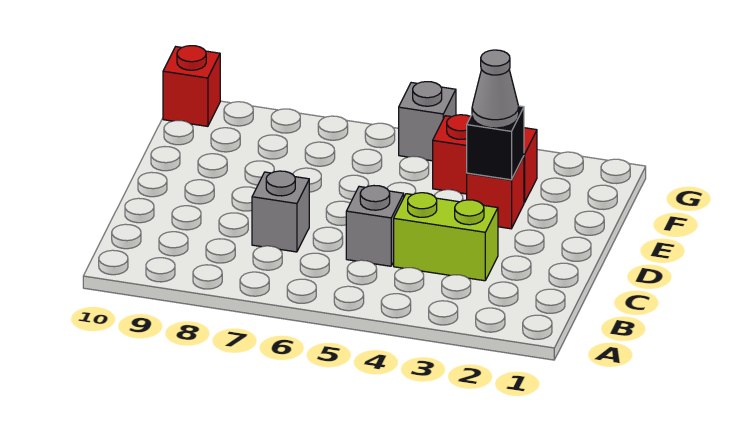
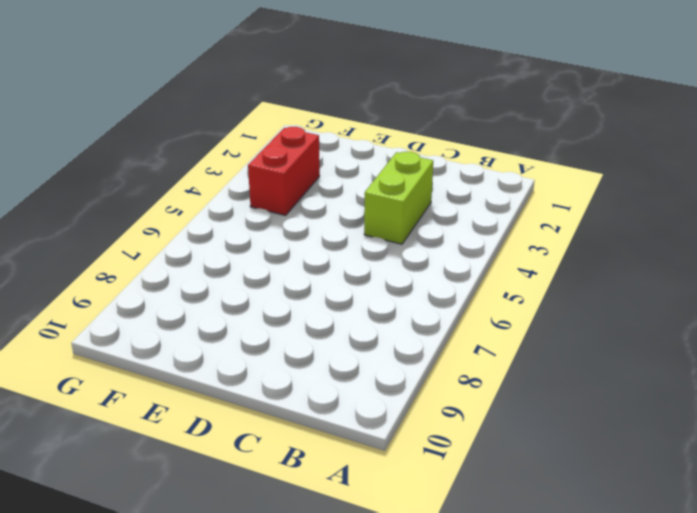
none -> grey brick C5 level 1
none -> grey brick C7 level 1

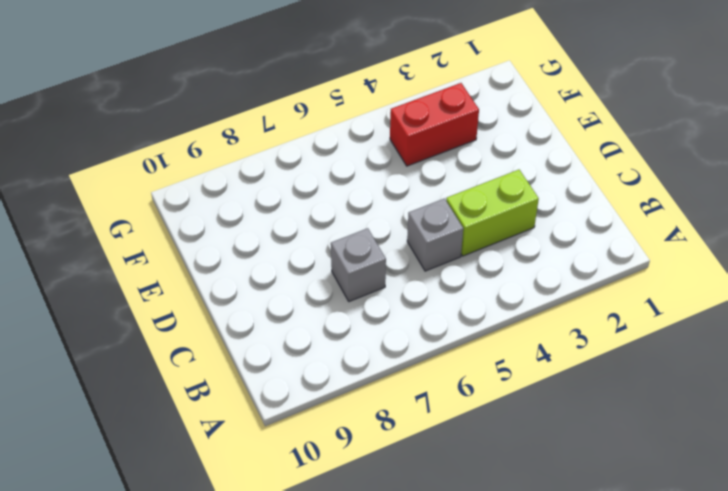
none -> red brick E3 level 1
none -> grey brick G5 level 1

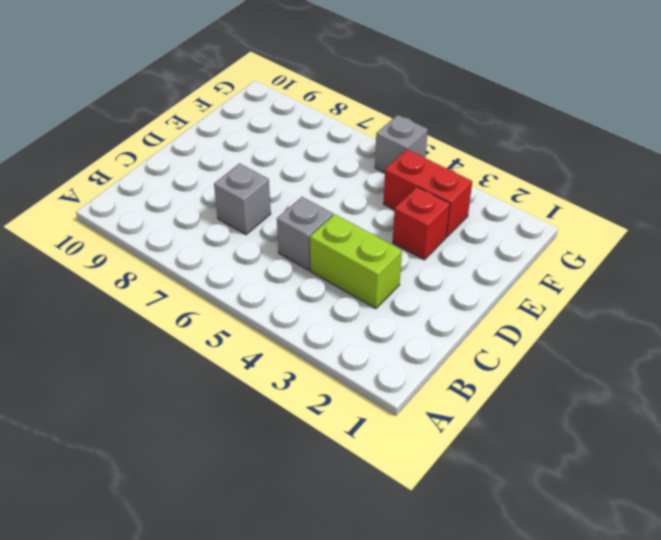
none -> red brick G10 level 1
none -> black brick E3 level 2

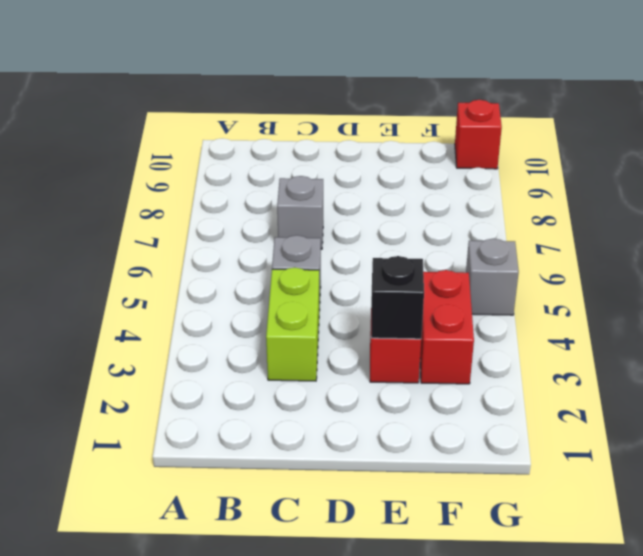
none -> grey cone E3 level 3

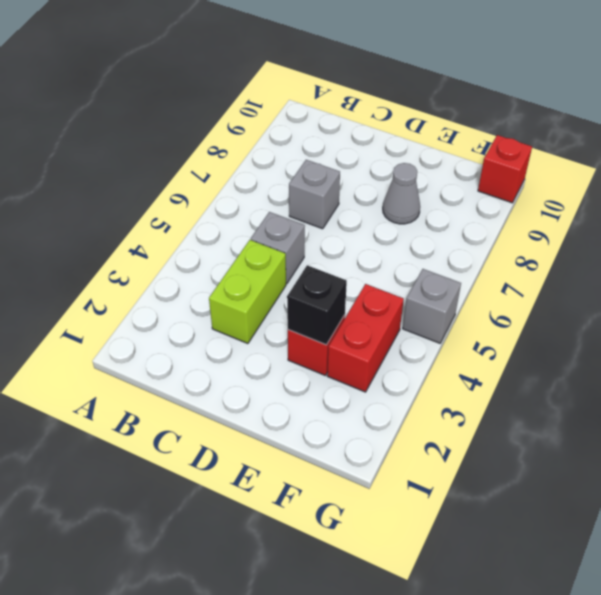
grey cone E8 level 1 -> grey cone E3 level 3

